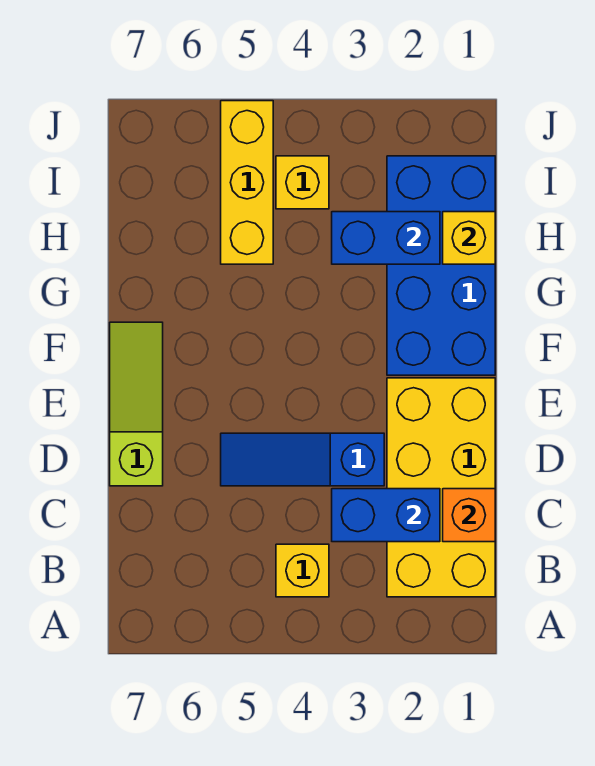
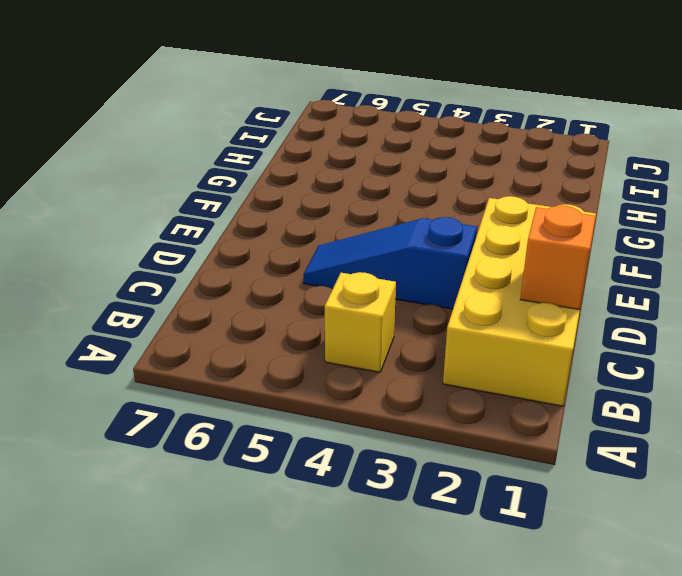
none -> lime slope D7:F7 level 1 top D
none -> blue brick F1:I2 level 1

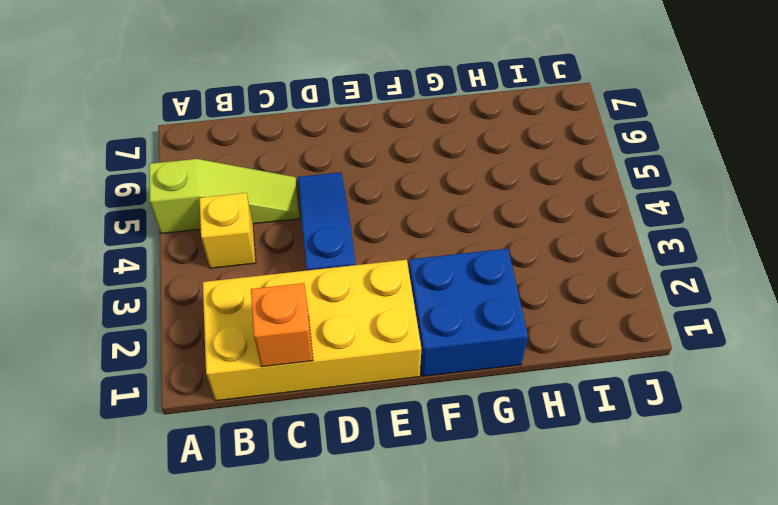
lime slope A5:C5 level 1 top A -> lime slope D7:F7 level 1 top D
blue brick F1:G2 level 1 -> blue brick F1:I2 level 1
none -> yellow brick H5:J5 level 1
none -> yellow brick I4 level 1

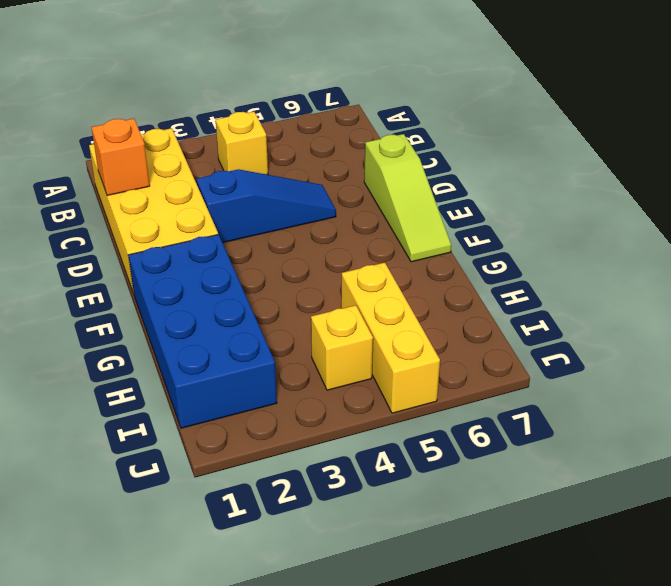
none -> blue brick C2:C3 level 2
none -> yellow brick H1 level 2

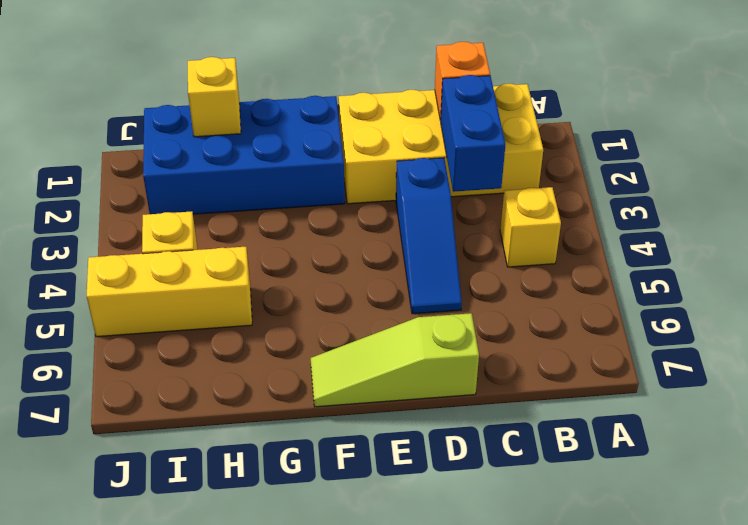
none -> blue brick H2:H3 level 2

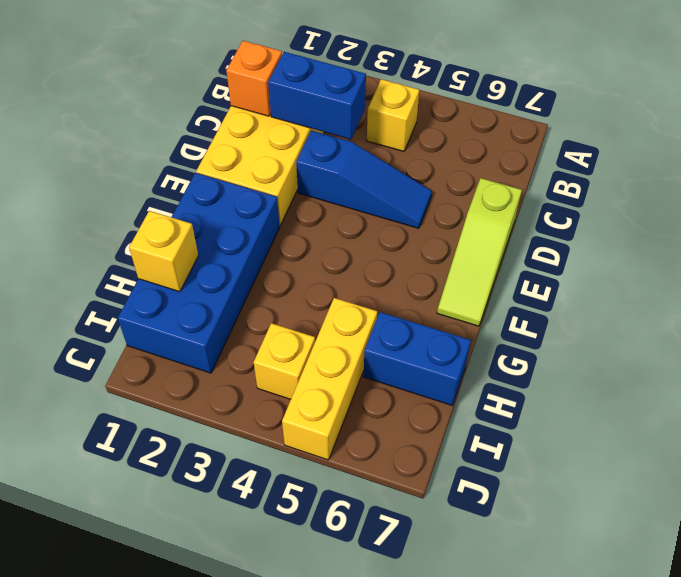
blue brick H6:H7 level 1 -> blue brick H2:H3 level 2

